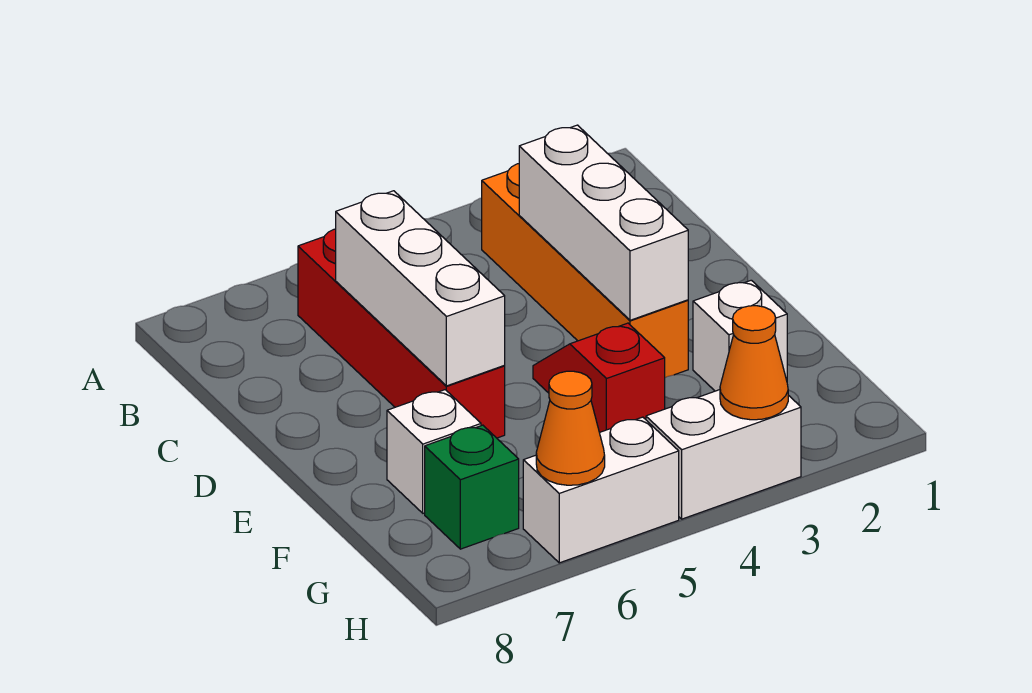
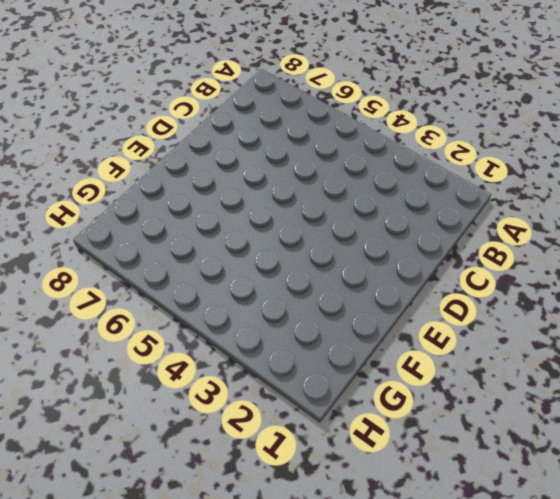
none -> orange brick B3:E3 level 1
none -> red brick B6:E6 level 1
none -> red slope E4:F4 level 1 top F

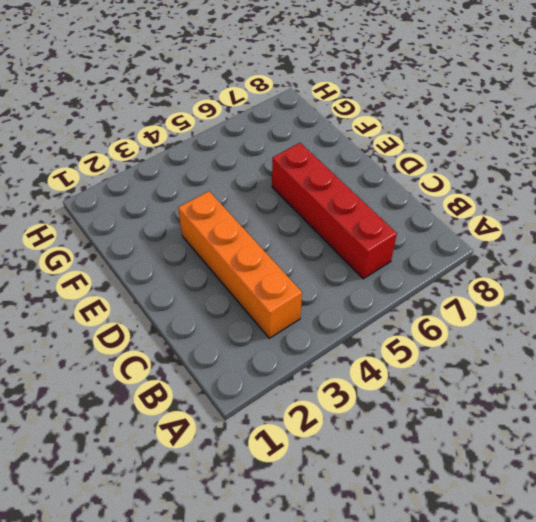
none -> red slope E4:F4 level 1 top F
none -> white brick F2 level 1
none -> white brick F7 level 1

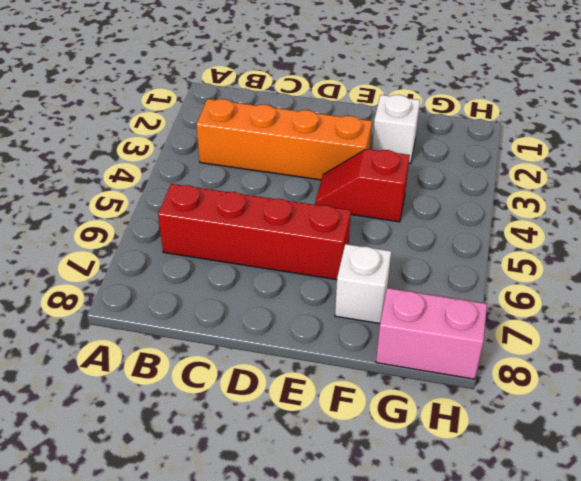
pink brick G8:H8 level 1 -> none
none -> green brick G7 level 1
none -> white brick H3:H4 level 1
none -> white brick H5:H6 level 1

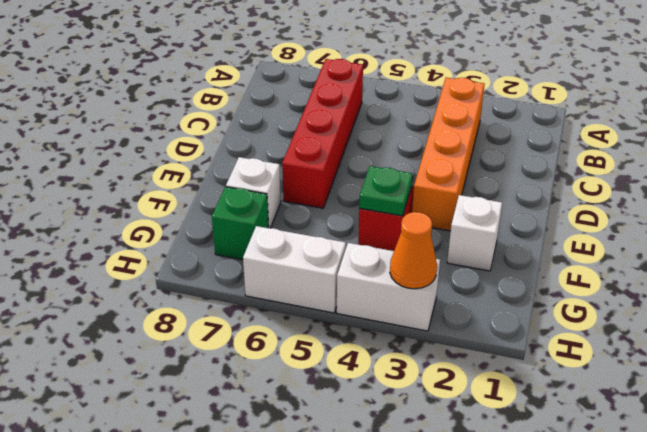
green plate F4 level 2 -> none
none -> white brick C3:E3 level 2
none -> white brick C6:E6 level 2
none -> orange cone H6 level 2

